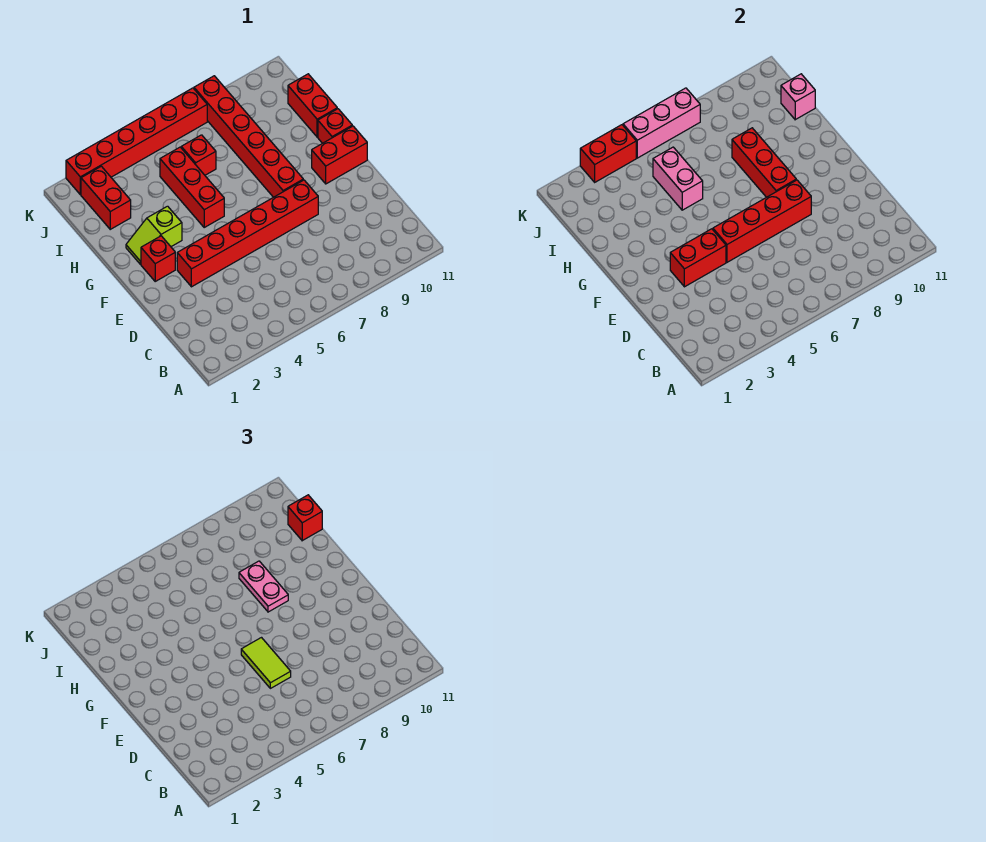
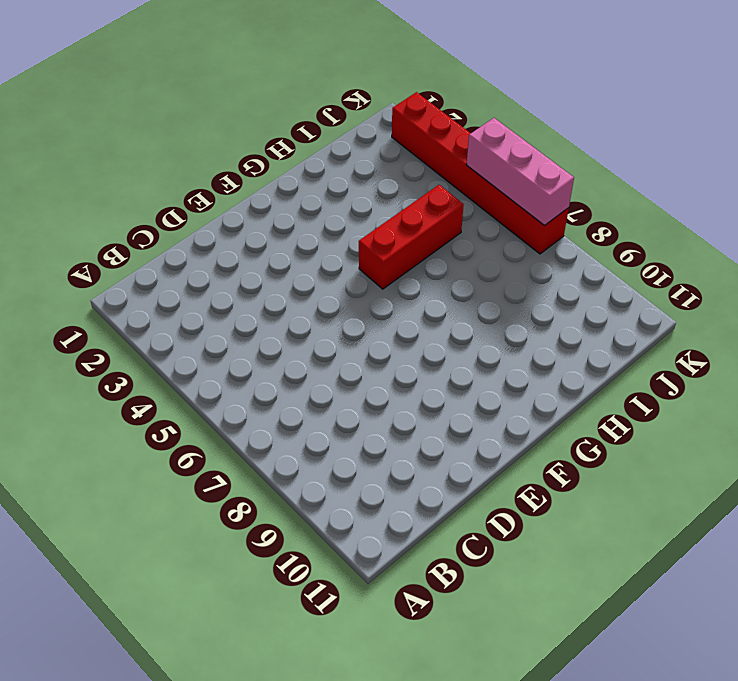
none -> red brick E3:E8 level 1
none -> red brick F2 level 1
none -> red brick F8:K8 level 1

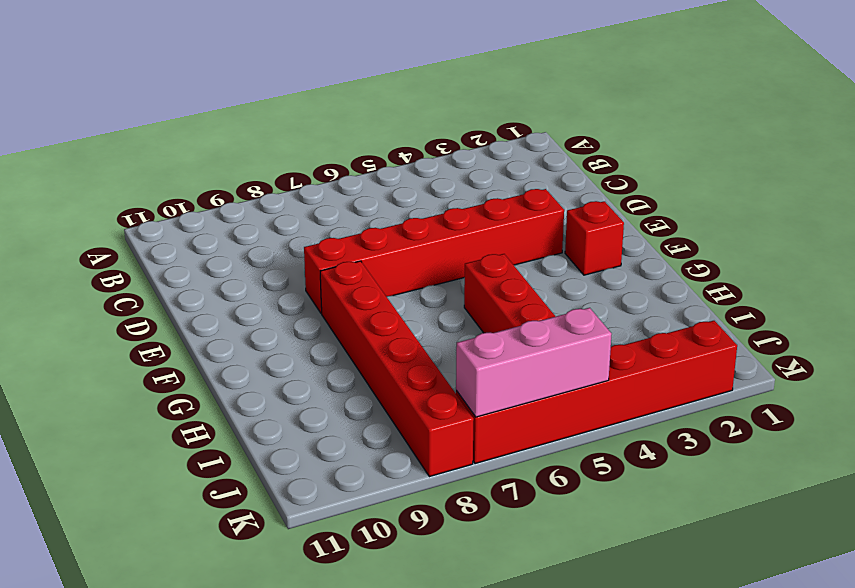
none -> red brick F10:F11 level 1
none -> lime slope G2:G3 level 1 top 3
none -> red brick G11 level 1

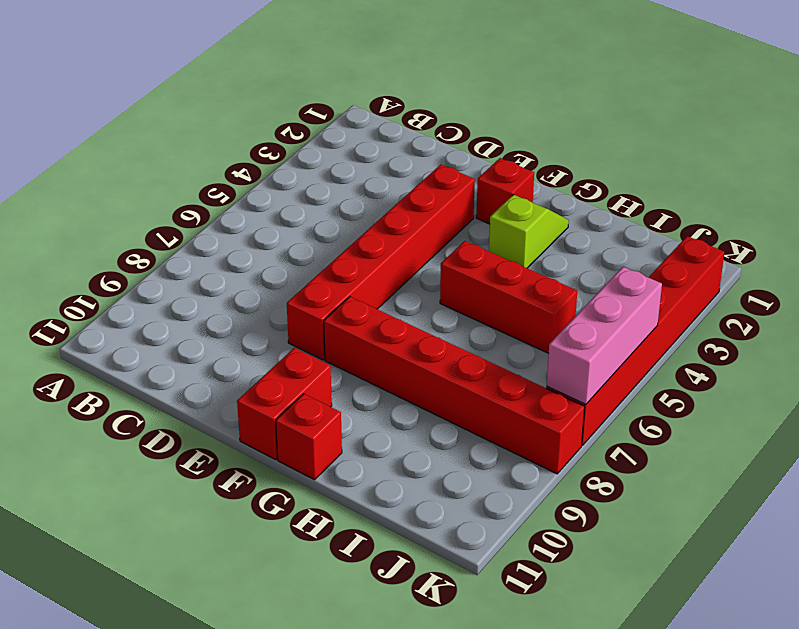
none -> red brick H11:I11 level 1
none -> red brick I2:J2 level 1
none -> red brick I6 level 1

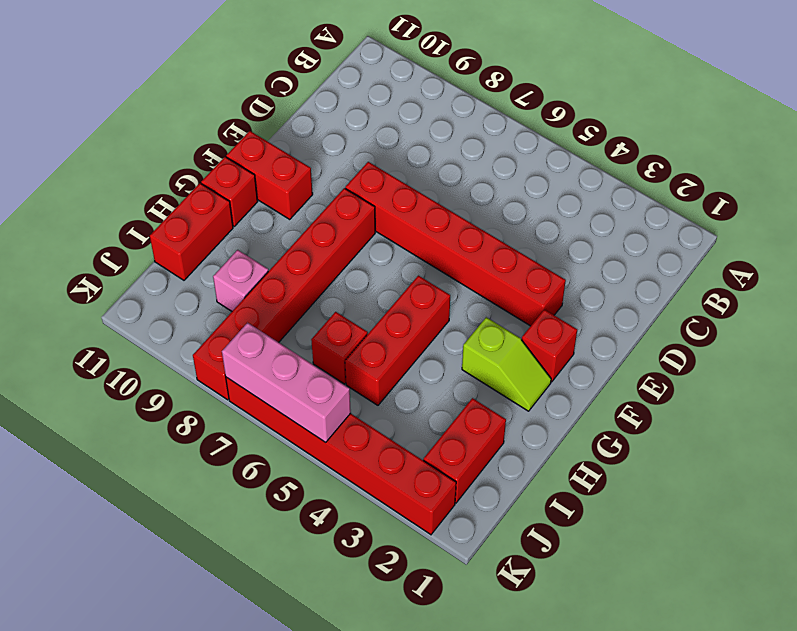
pink brick I9 level 1 -> pink brick I11 level 2
none -> red brick E3:E4 level 2
none -> red brick E5:E8 level 2
none -> red brick F8:H8 level 2

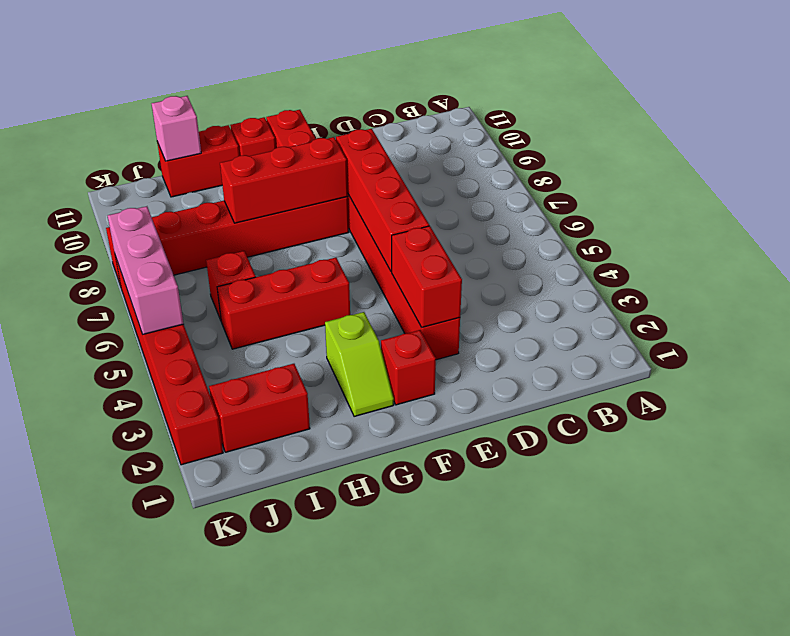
none -> pink brick H5:I5 level 2
none -> red brick K3:K4 level 2
none -> lime tile D6:E6 level 3

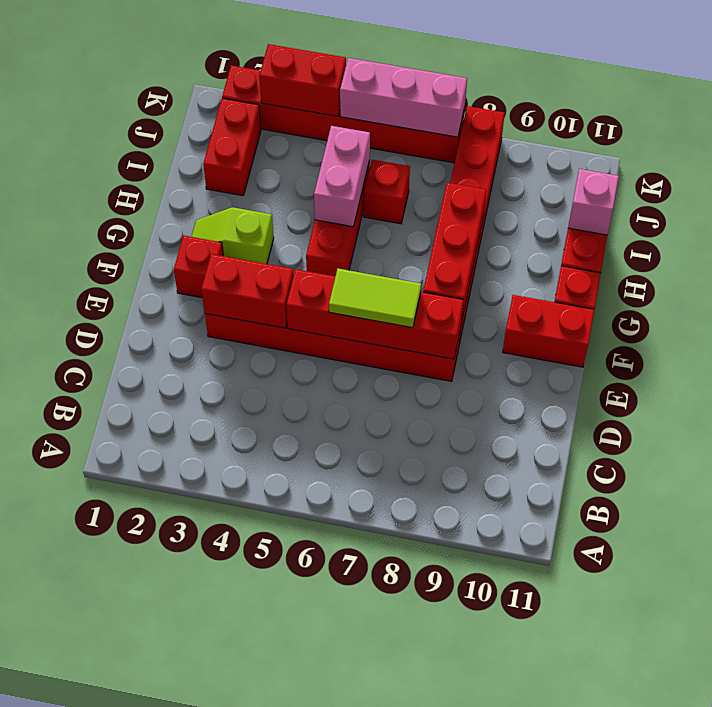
lime tile E6:E7 level 3 -> lime tile D6:E6 level 3
none -> pink plate G8:H8 level 3
none -> red brick I11 level 3

